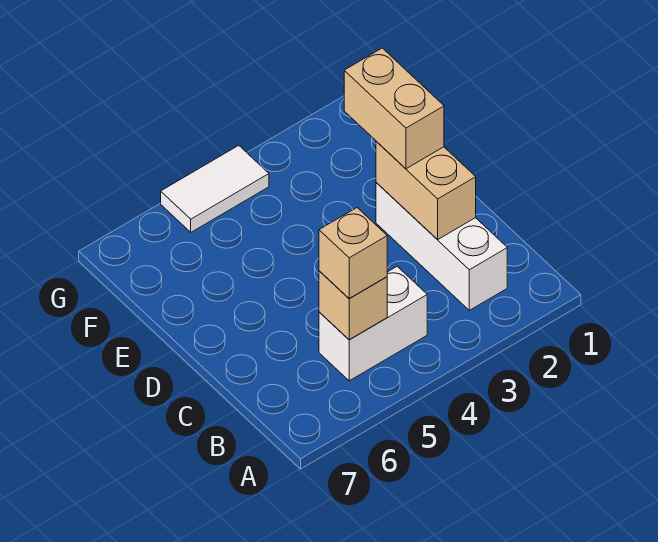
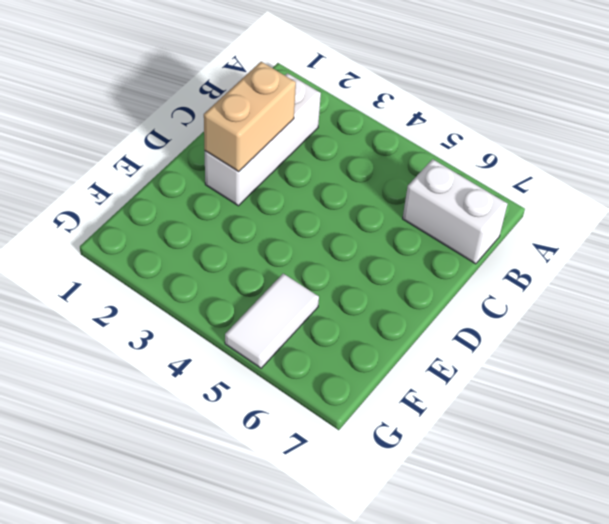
white brick B6:B7 level 1 -> white brick B4:B5 level 1
white tile F5:G5 level 1 -> white tile G4:G5 level 1
none -> tan brick B5 level 2
none -> tan brick B5 level 3

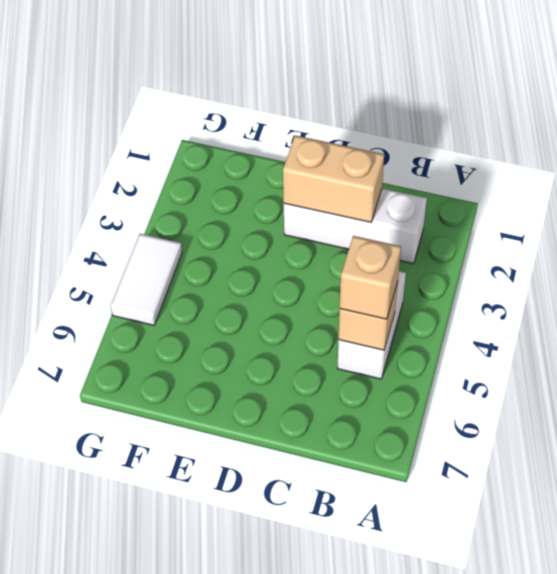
none -> tan brick D2:E2 level 3

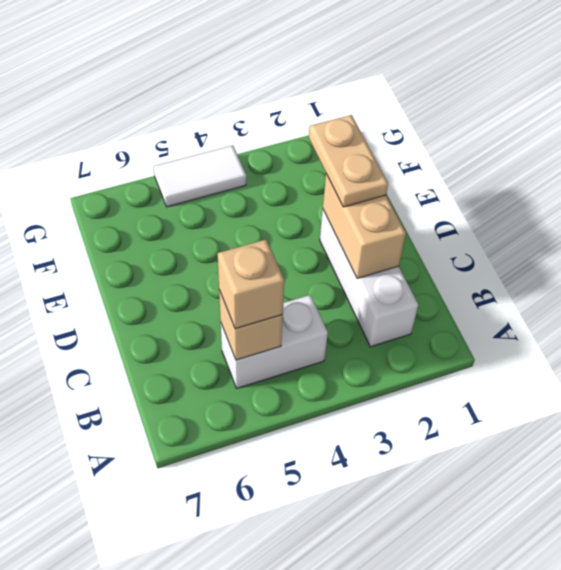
tan plate D2:E2 level 3 -> tan brick D2:E2 level 3

